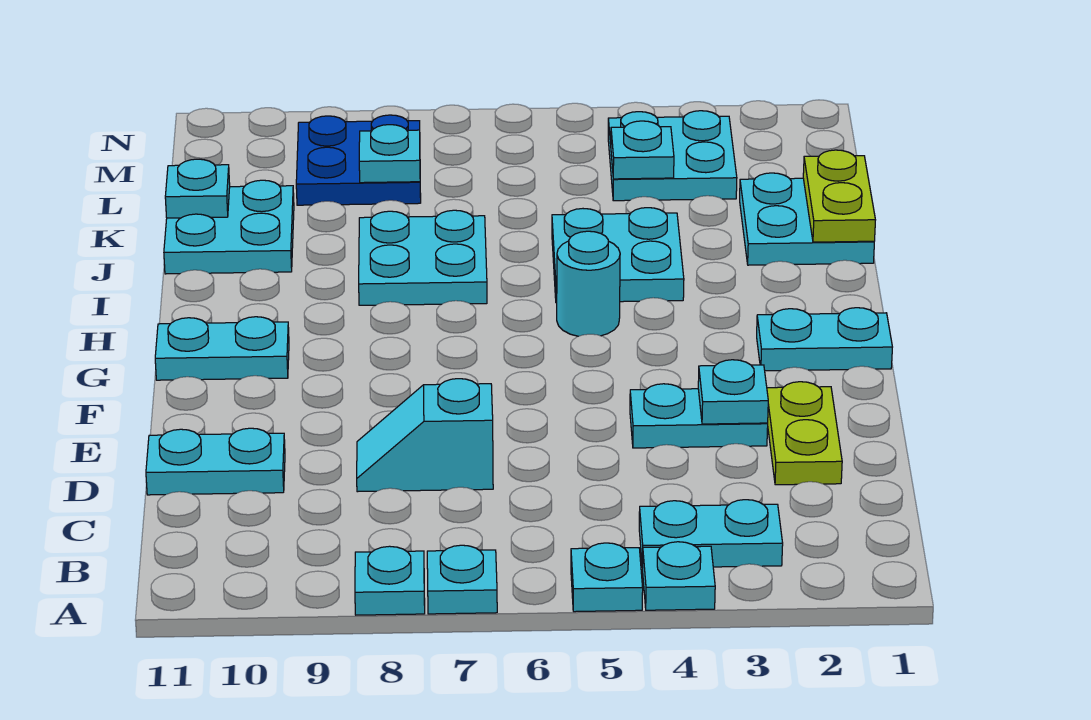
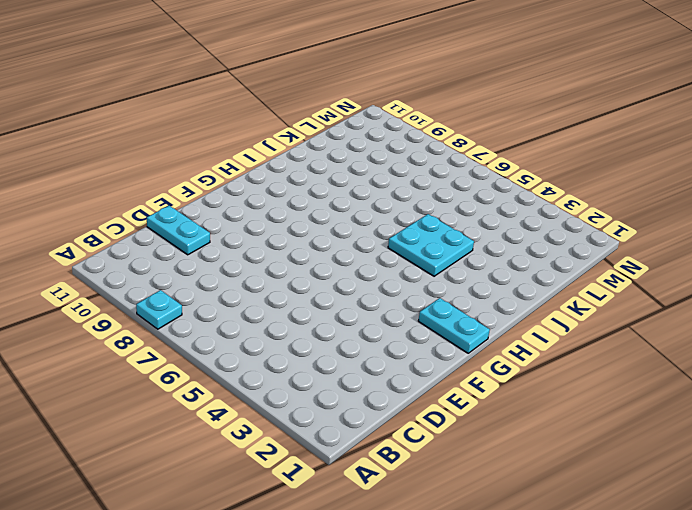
none -> cyan plate A4 level 1
none -> cyan plate A5 level 1
none -> cyan plate A7 level 1

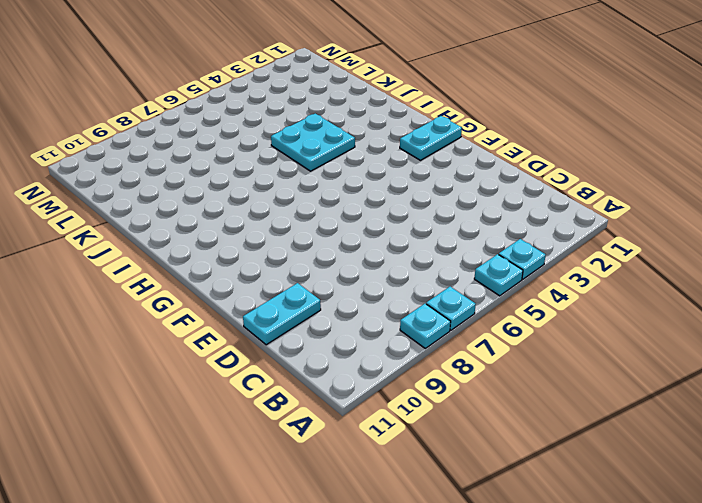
none -> cyan plate B3:B4 level 1
none -> lime plate D2:E2 level 1
none -> cyan slope D7:D8 level 1 top 7

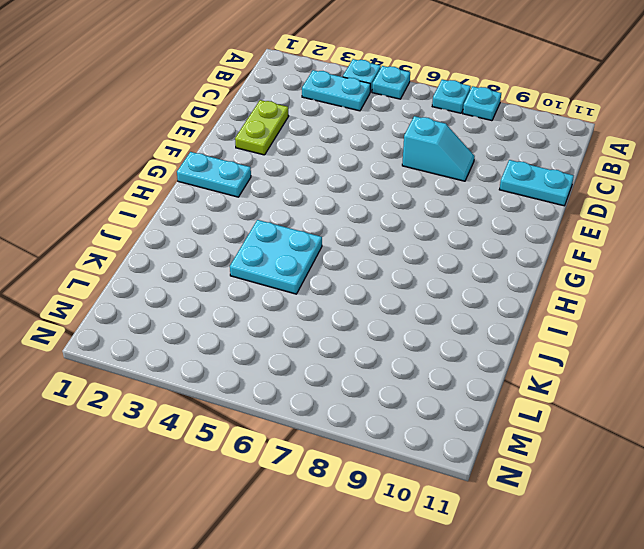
none -> cyan plate E3:E4 level 1
none -> cyan plate G10:G11 level 1
none -> cyan round brick H5 level 1

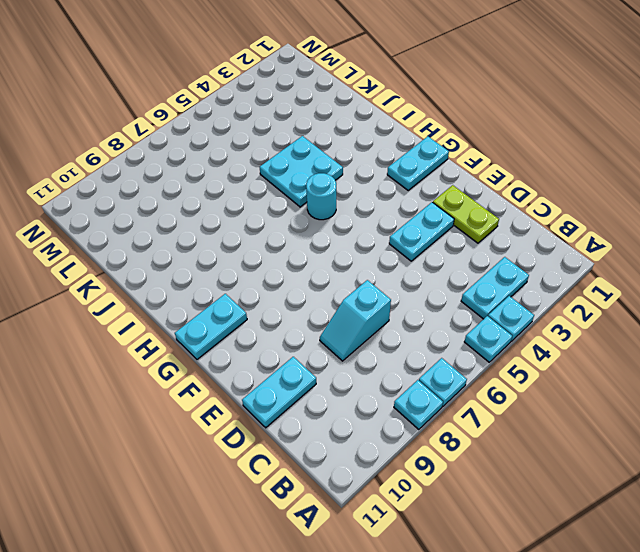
none -> cyan plate I7:J8 level 1
none -> cyan plate J1:K2 level 1
none -> cyan plate J10:K11 level 1

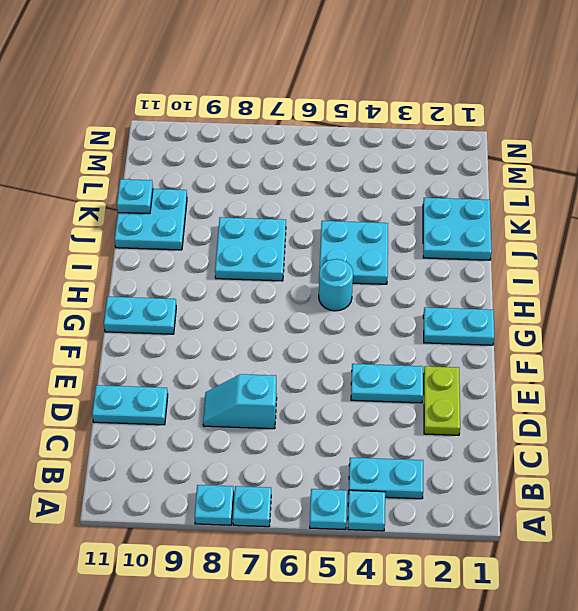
none -> cyan plate L3:M4 level 1
none -> blue plate L8:M9 level 1
none -> cyan plate E3 level 2

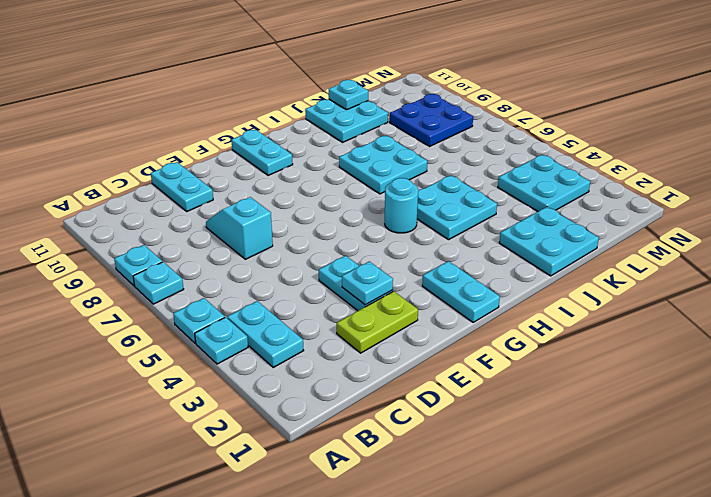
none -> lime plate J1:K1 level 2
none -> cyan plate L4 level 2
none -> cyan plate L8 level 2

